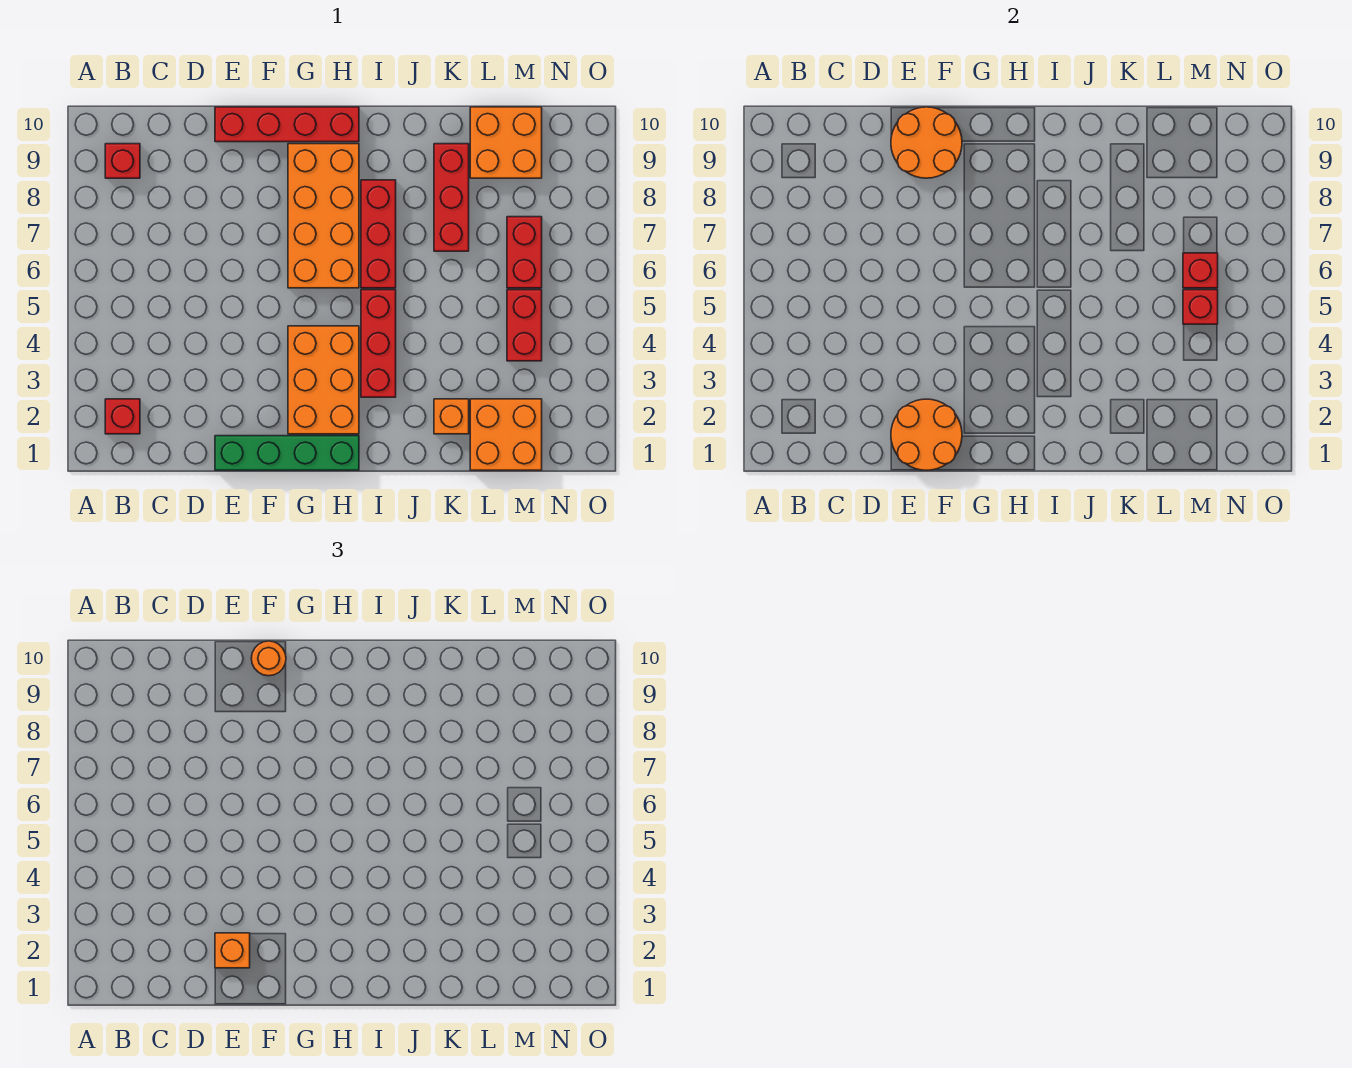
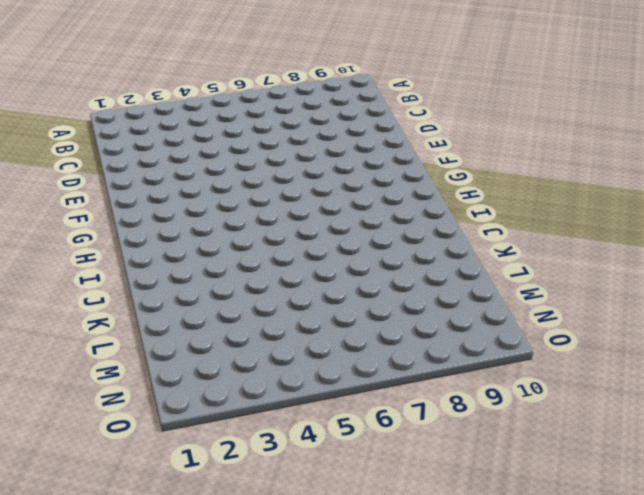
none -> red brick B2 level 1
none -> red brick B9 level 1
none -> green brick E1:H1 level 1

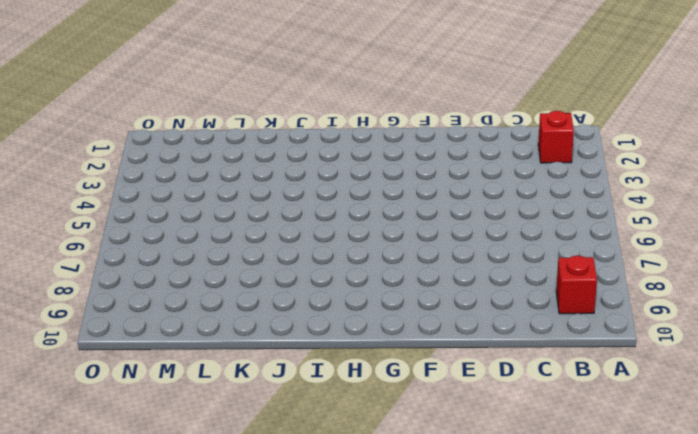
none -> green brick E1:H1 level 1
none -> red brick E10:H10 level 1
none -> orange brick G2:H4 level 1

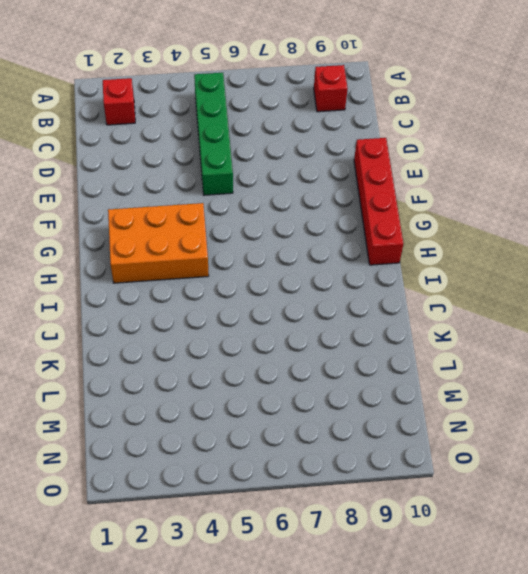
green brick B5:E5 level 1 -> green brick E1:H1 level 1
none -> orange brick G6:H9 level 1
none -> red brick I3:I5 level 1
none -> red brick I6:I8 level 1

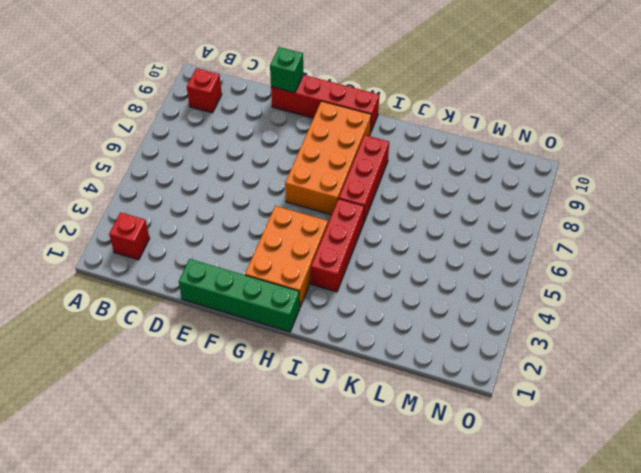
green brick E10 level 2 -> orange round brick E9:F10 level 2
none -> orange brick K2 level 1
none -> red brick K7:K9 level 1
none -> orange brick L1:M2 level 1

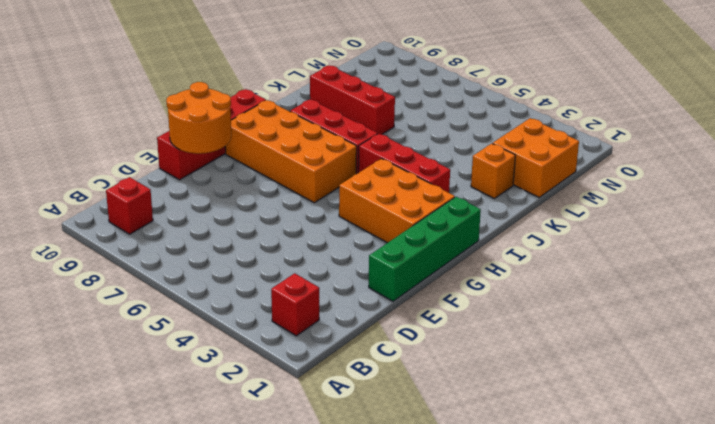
none -> orange brick L9:M10 level 1
none -> red brick M4:M5 level 1
none -> red brick M6:M7 level 1

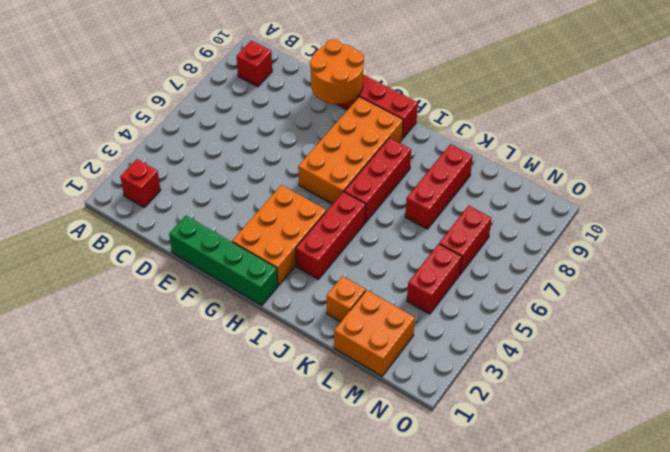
none -> orange brick L9:M10 level 1
none -> orange round brick E1:F2 level 2
none -> red brick M5 level 2

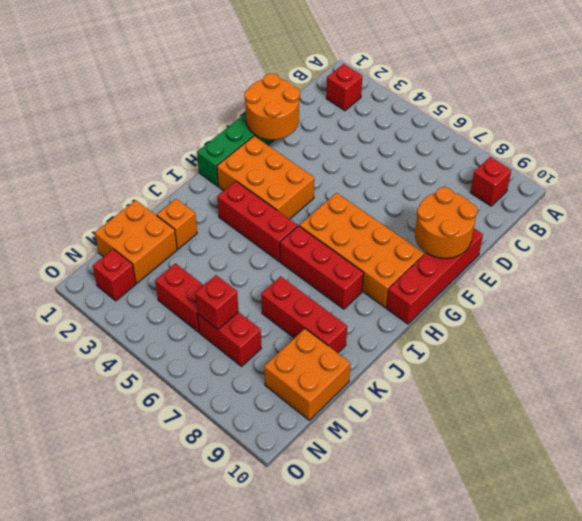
red brick N2 level 1 -> red brick M5 level 2
none -> orange brick E2 level 3
none -> orange round brick F10 level 3

